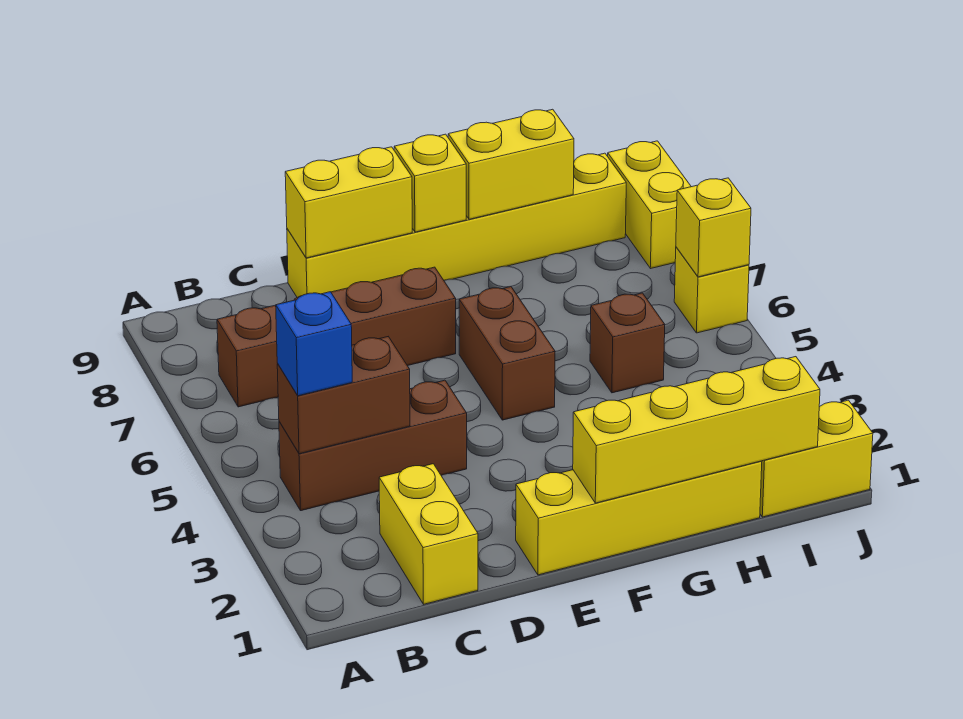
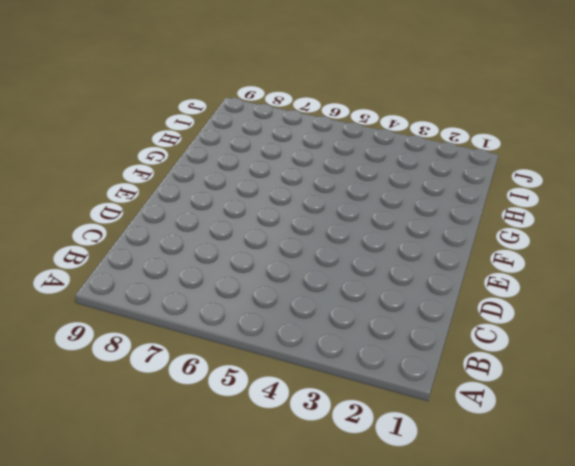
none -> brown brick B4:D4 level 1
none -> brown brick B7:E7 level 1
none -> yellow brick C1:C2 level 1

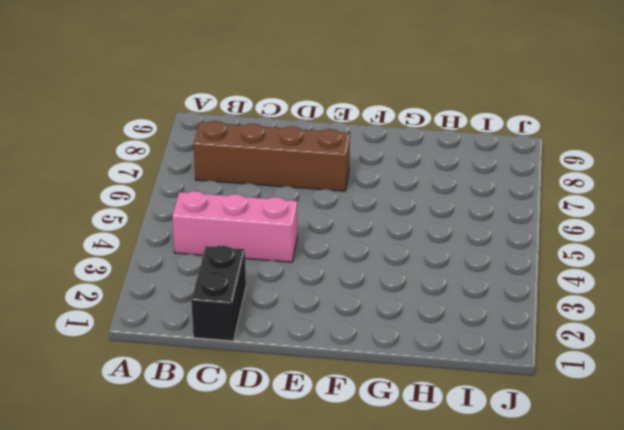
pink brick B4:D4 level 1 -> brown brick B4:D4 level 1
black brick C1:C2 level 1 -> yellow brick C1:C2 level 1
none -> yellow brick D9:I9 level 1
none -> yellow brick E1:H1 level 1
none -> brown brick F5:F6 level 1

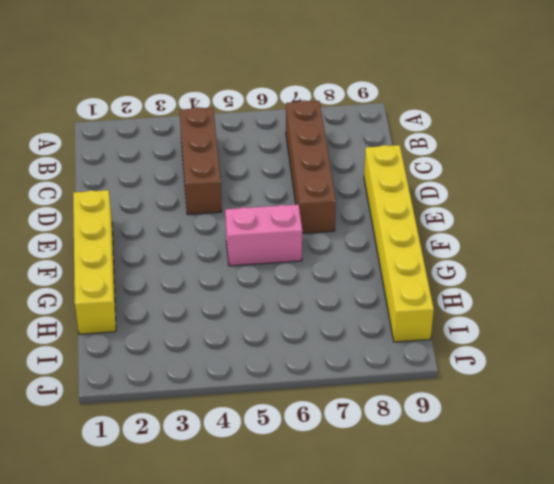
pink brick F5:F6 level 1 -> brown brick F5:F6 level 1
none -> yellow brick C1:C2 level 1
none -> brown brick H5 level 1
none -> yellow brick I1:J1 level 1

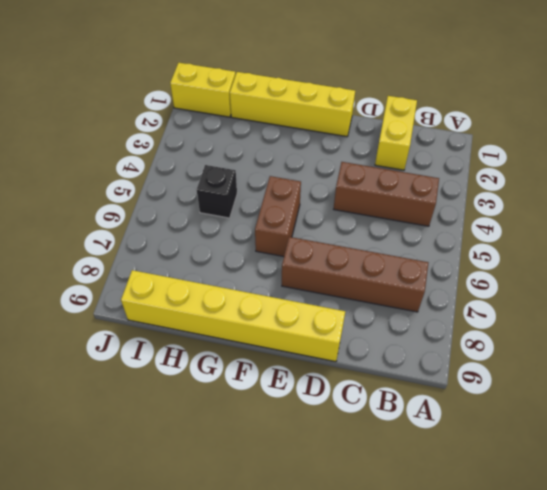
black brick H5 level 1 -> brown brick H5 level 1
none -> yellow brick J6 level 1
none -> yellow brick J8:J9 level 1
none -> brown brick B4:C4 level 2

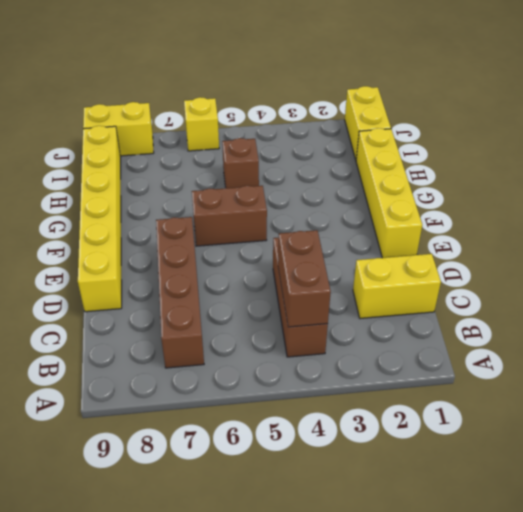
none -> yellow brick D9:E9 level 2
none -> yellow brick F1:I1 level 2
none -> yellow brick F9 level 2

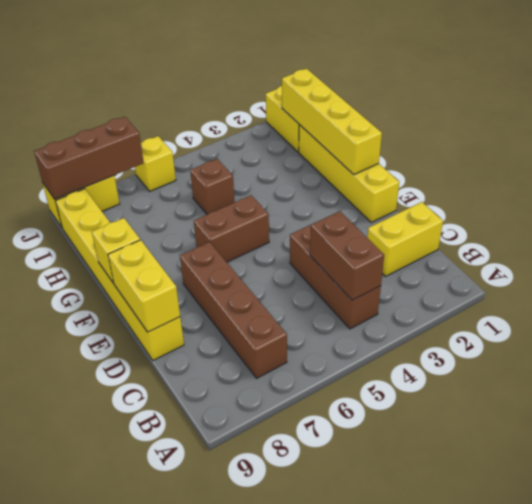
brown brick J7:J9 level 2 -> none
none -> yellow brick G9:H9 level 2
none -> yellow brick J6 level 2
none -> blue brick B4 level 3

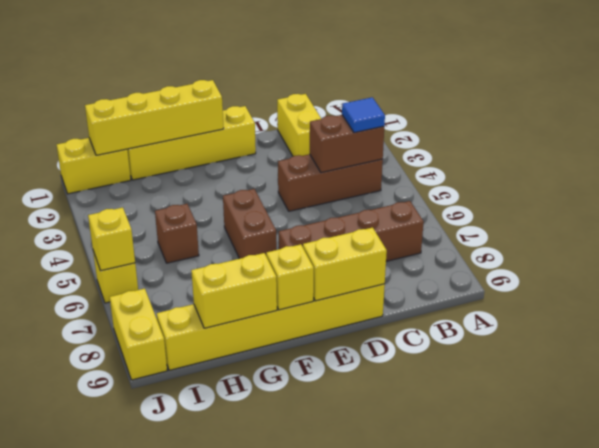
blue tile B4 level 3 -> blue brick B4 level 3

